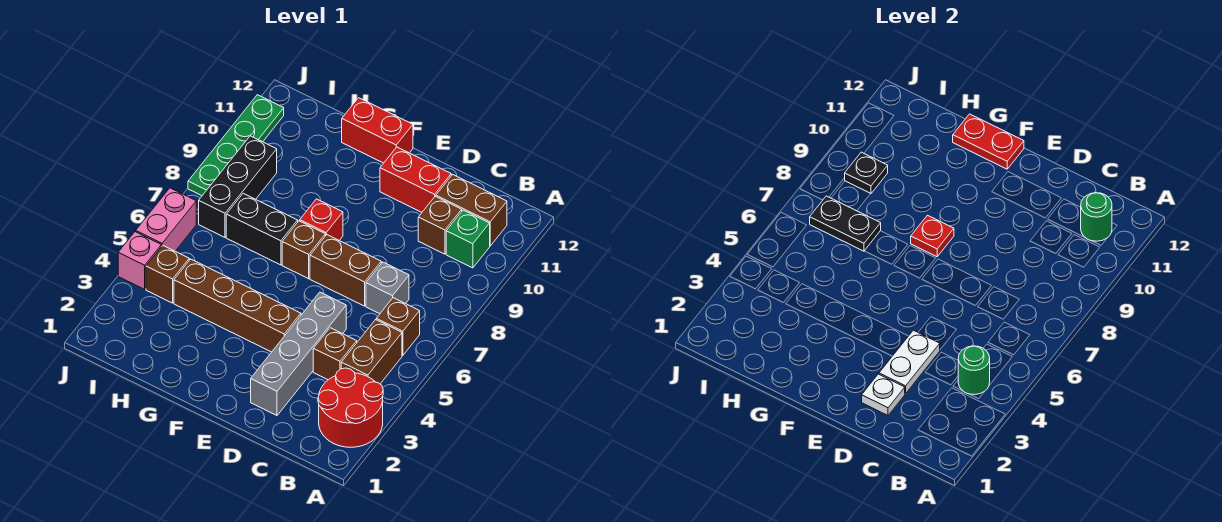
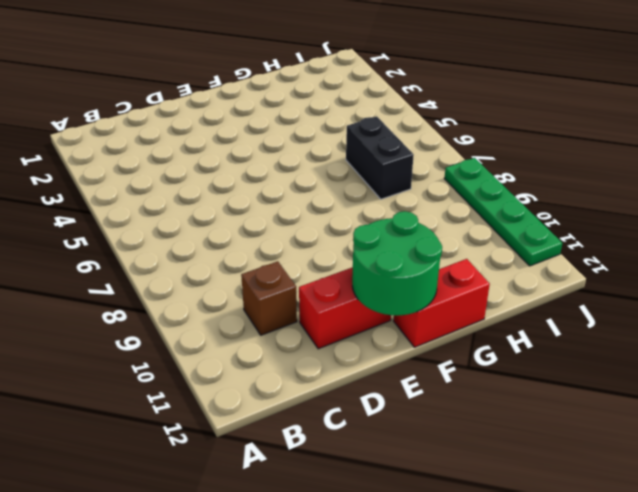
green round brick E11:F12 level 2 -> red plate F12:G12 level 2
black brick H6:H7 level 1 -> black brick G7:H7 level 1
none -> red round brick A2:B3 level 1
none -> brown brick B4:B5 level 1
none -> brown brick B6 level 1

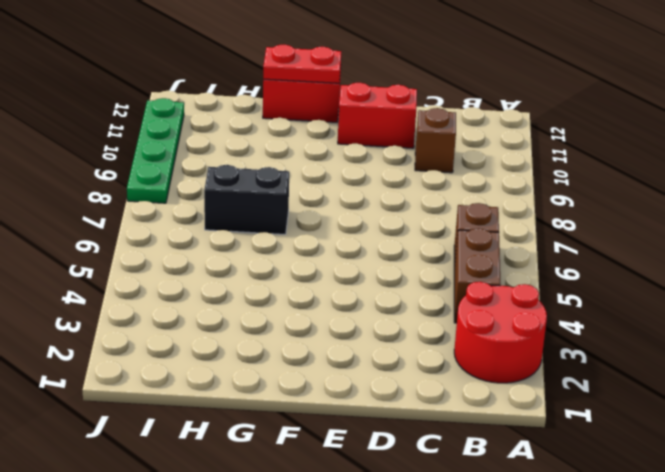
none -> green brick B10 level 1
none -> brown brick B11:C11 level 1
none -> brown brick C4 level 1

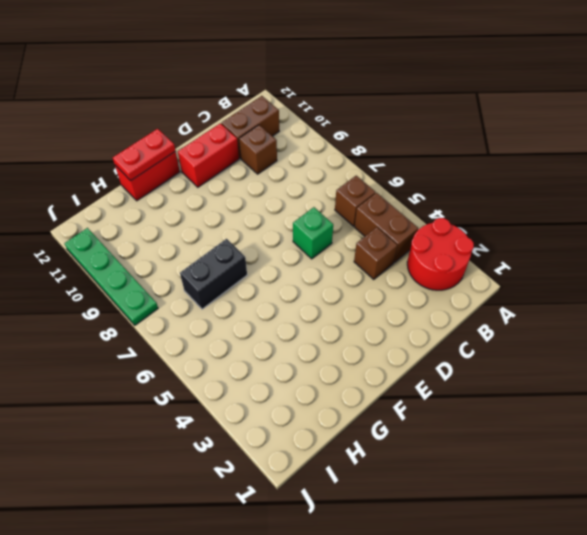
green brick D6 level 1 -> green brick B10 level 1
none -> grey brick C7 level 1
none -> grey brick D2:D5 level 1
none -> brown brick D7:E7 level 1

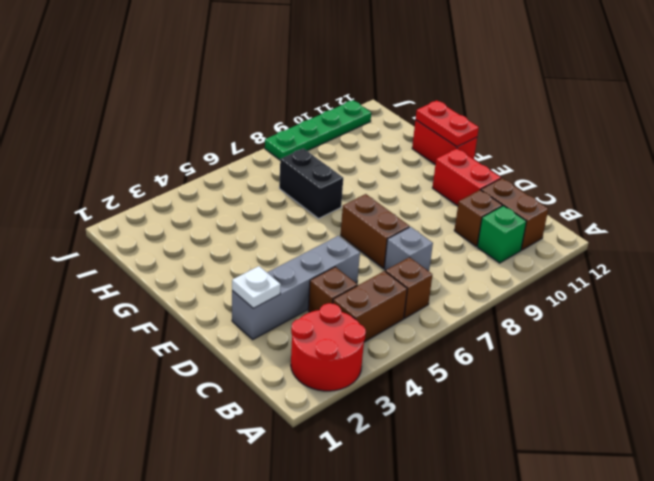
none -> brown brick E4:H4 level 1
none -> brown brick F7 level 1
none -> red brick F8 level 1

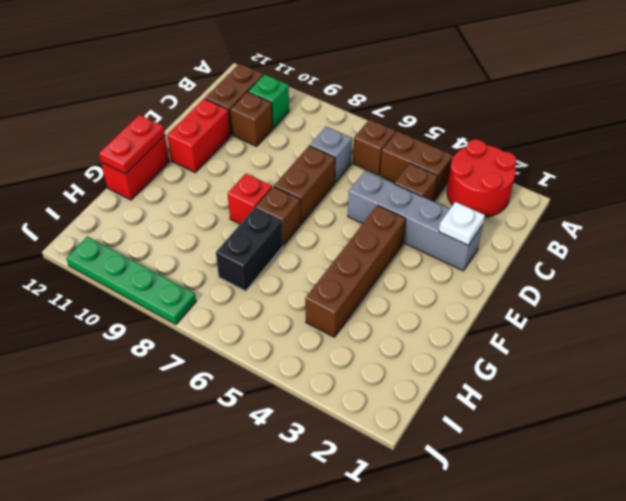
none -> brown brick I4 level 1
none -> black brick I7:I9 level 1
none -> pink brick J4 level 1

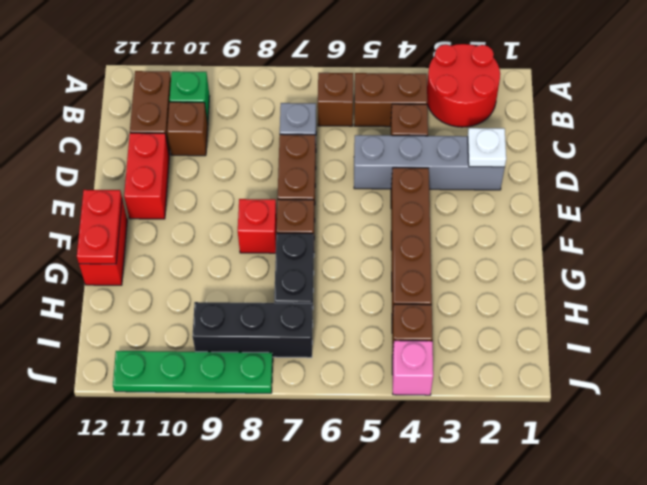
none -> pink brick J5:J6 level 1
none -> green round brick B4 level 2
none -> green round brick B11 level 2

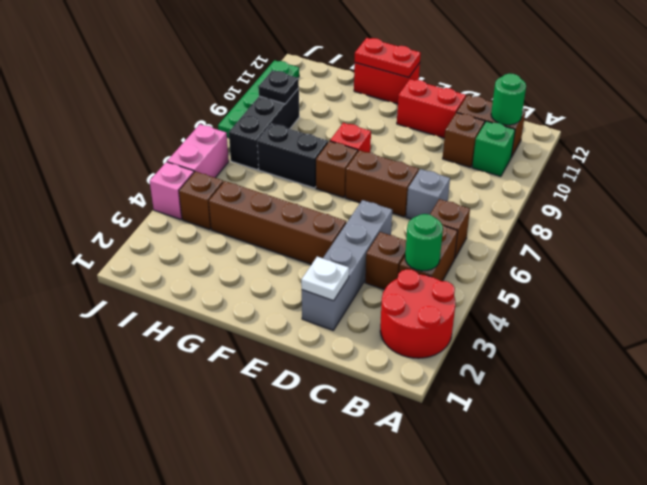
none -> white plate D3:D4 level 2
none -> red plate F8 level 2
none -> black plate H7:I7 level 2

